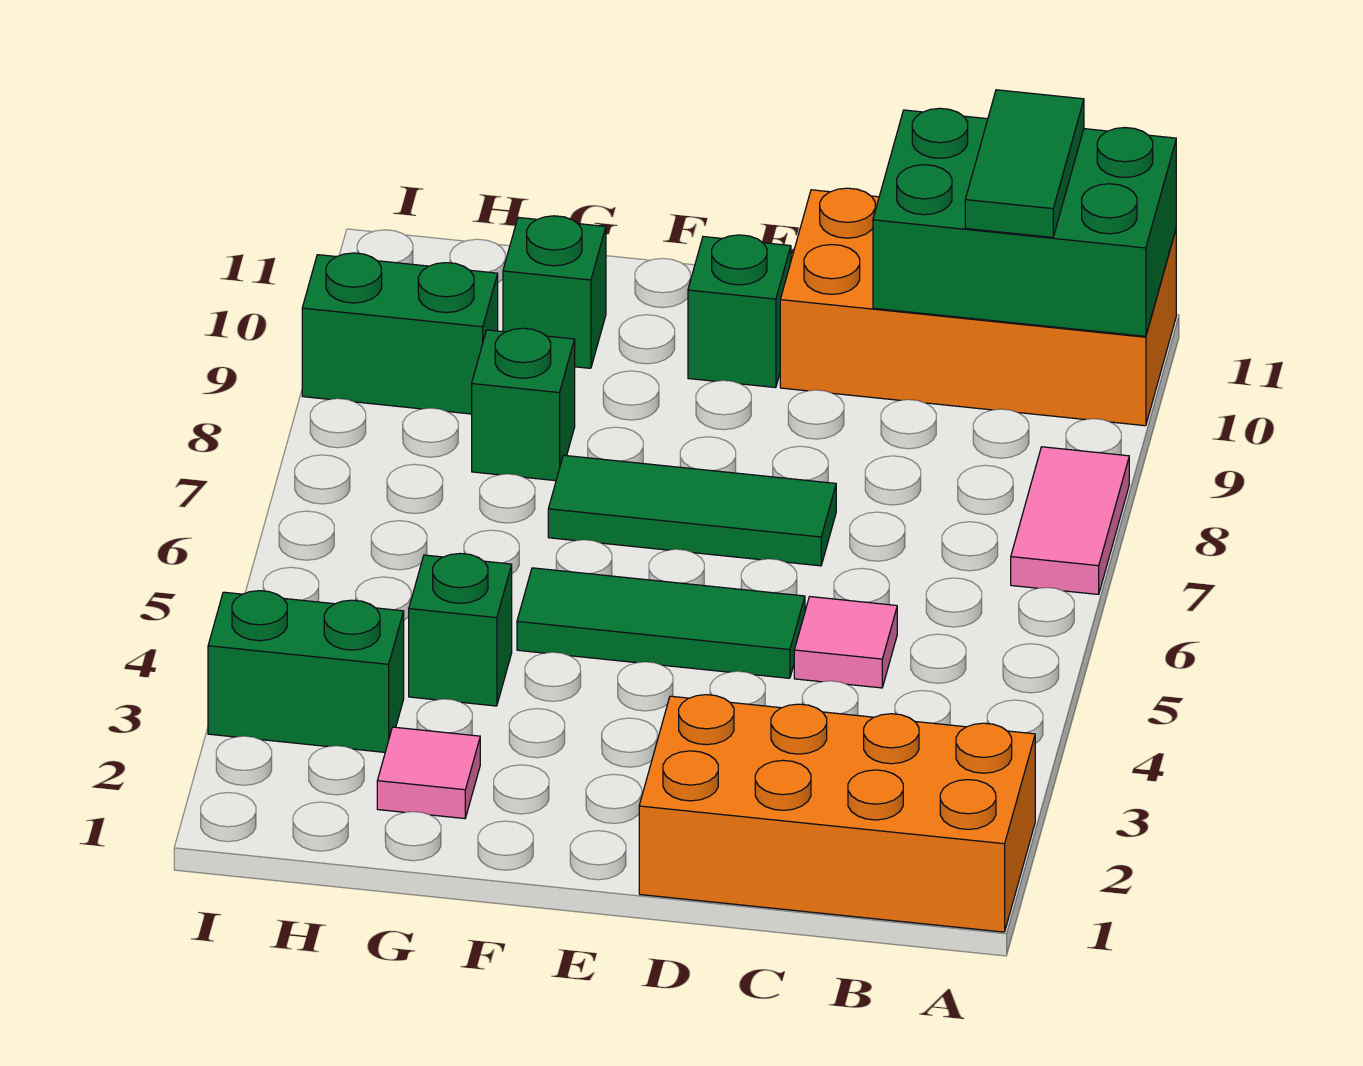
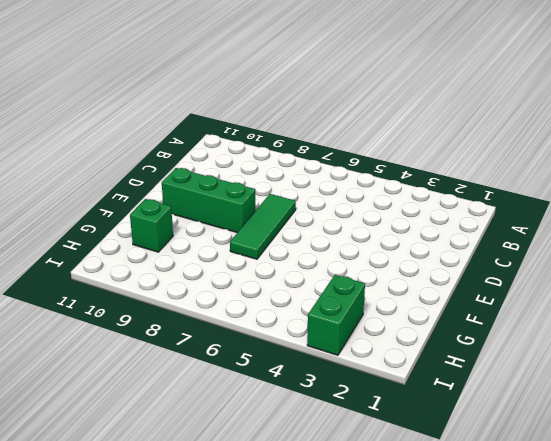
green brick E8:E10 level 1 -> green brick E10 level 1
none -> orange brick A1:D2 level 1
none -> pink tile A7:A8 level 1
none -> orange brick A10:D11 level 1

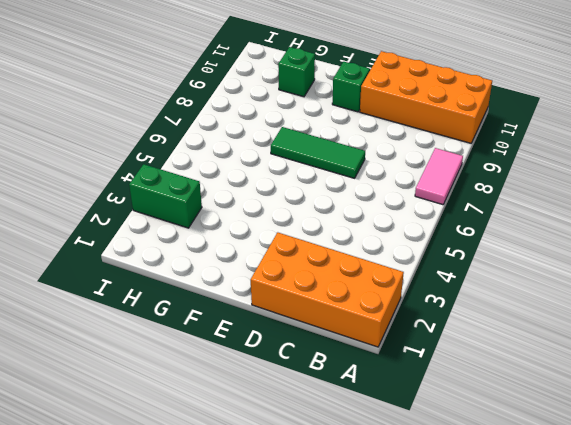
none -> pink tile C5 level 1
none -> green tile D5:F5 level 1
none -> pink tile G2 level 1

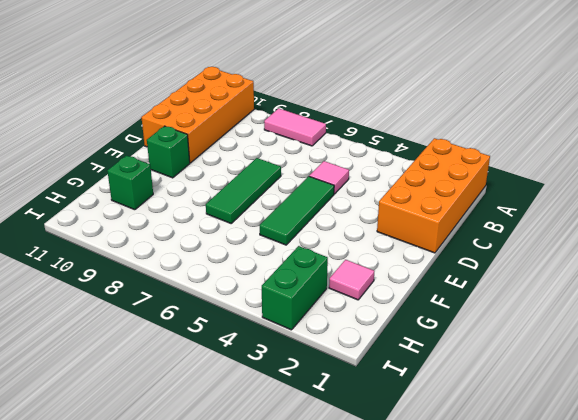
none -> green brick G4 level 1
none -> green brick G8 level 1
none -> green brick H9:I9 level 1

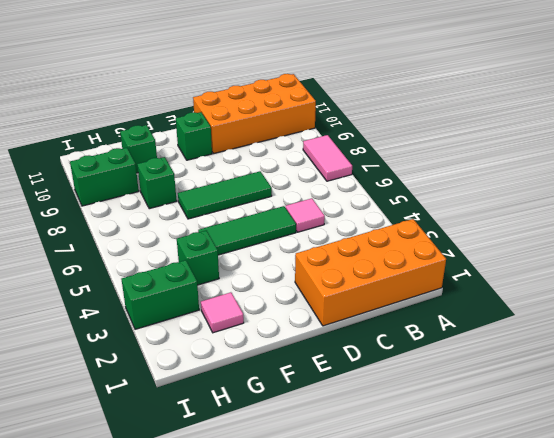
none -> green brick A10:C11 level 2
none -> green tile B10:B11 level 3

